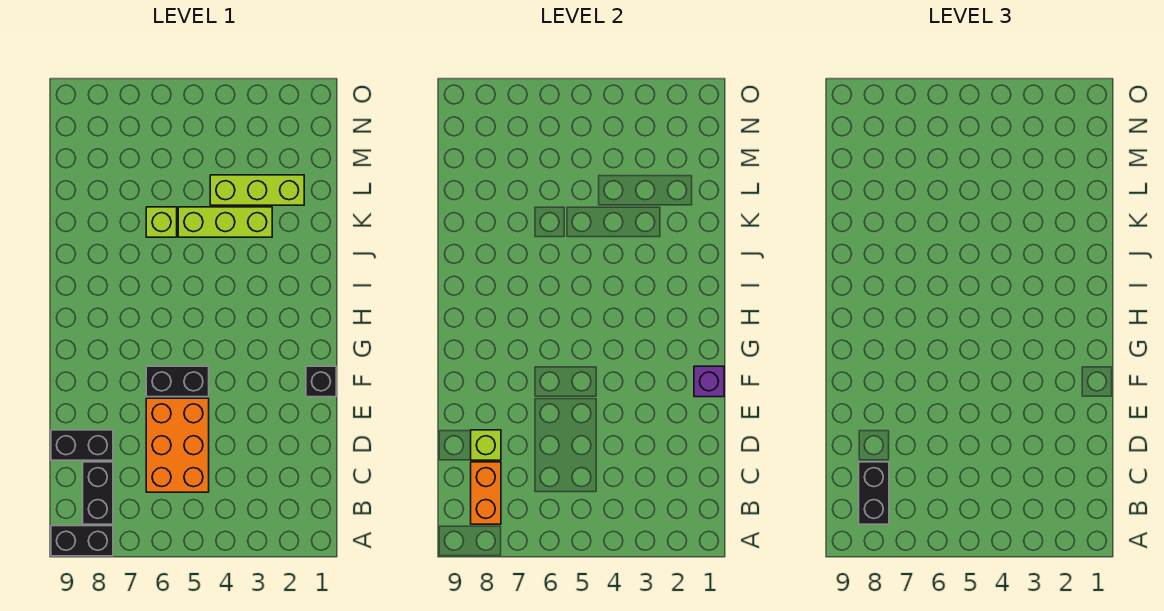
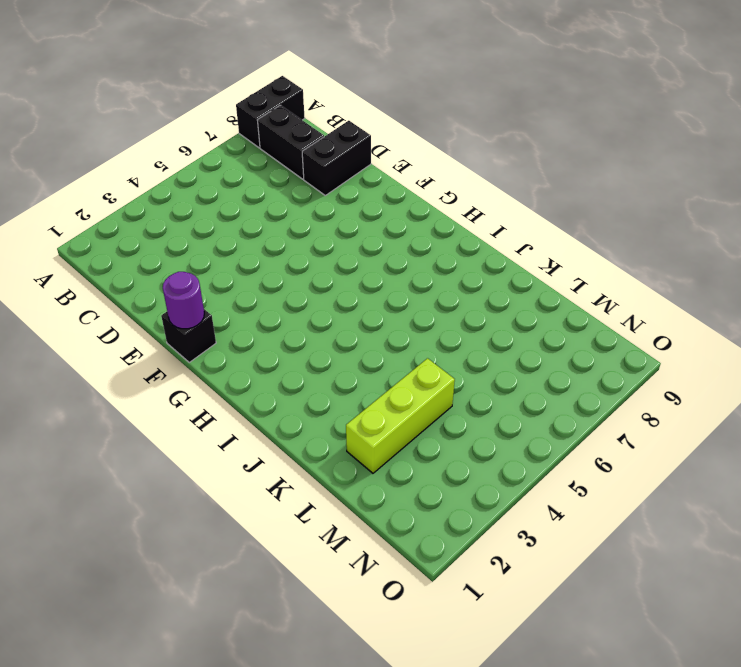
purple round brick F1 level 2 -> purple brick F1 level 2
none -> orange brick C5:E6 level 1
none -> black brick F5:F6 level 1
none -> lime brick K3:K5 level 1

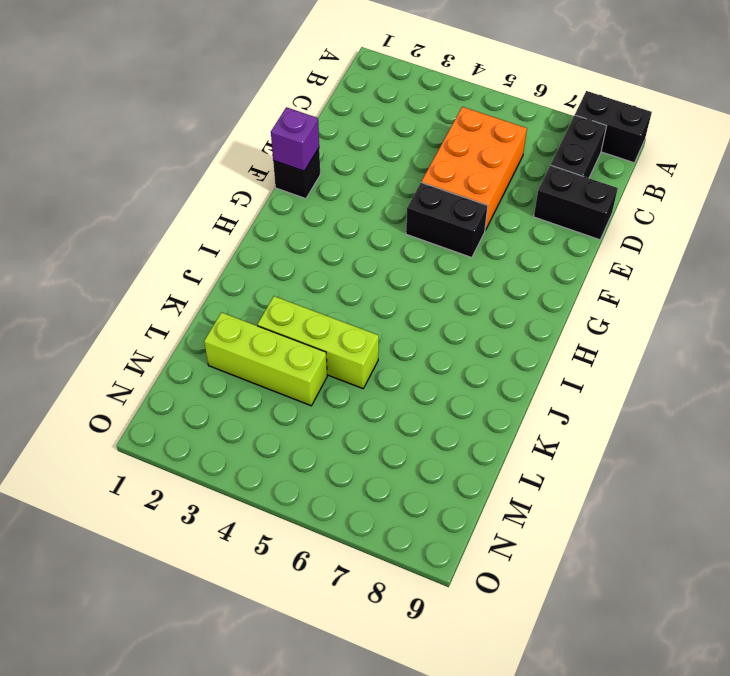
none -> lime brick K6 level 1
none -> orange brick B8:C8 level 2
none -> lime brick D8 level 2

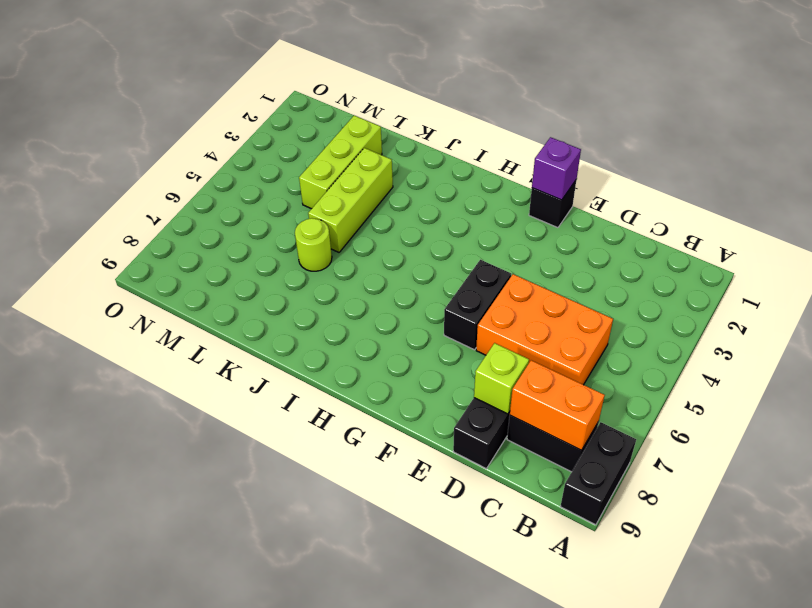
lime round brick K6 level 1 -> lime brick K6 level 1
none -> black brick B8:C8 level 3

